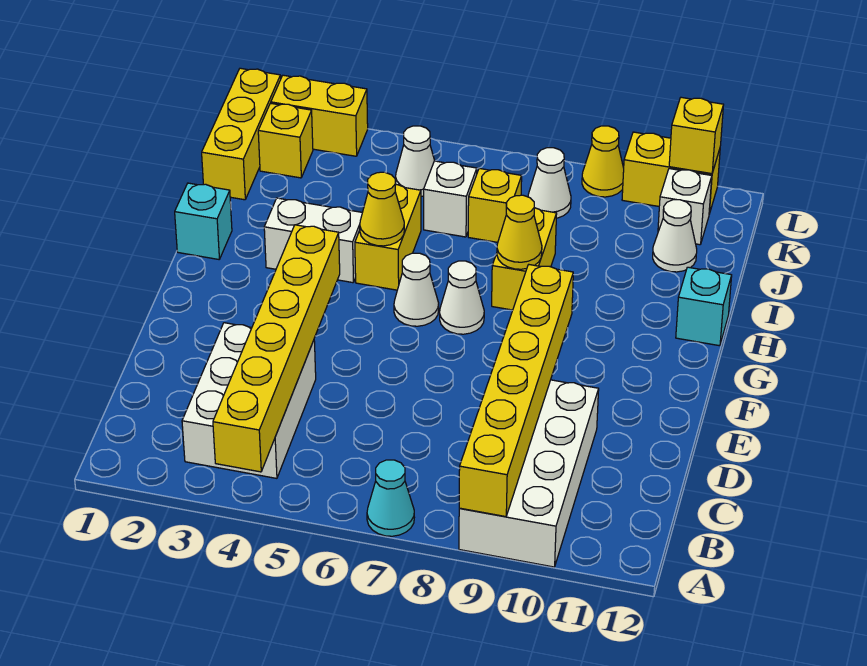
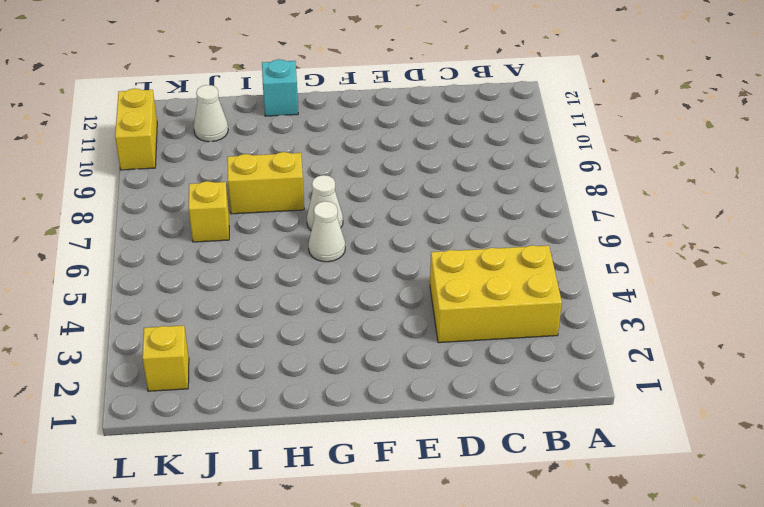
yellow brick B3:D4 level 1 -> white brick B3:D4 level 1
none -> cyan cone A7 level 1
none -> white brick A9:D10 level 1
none -> cyan brick H1 level 1

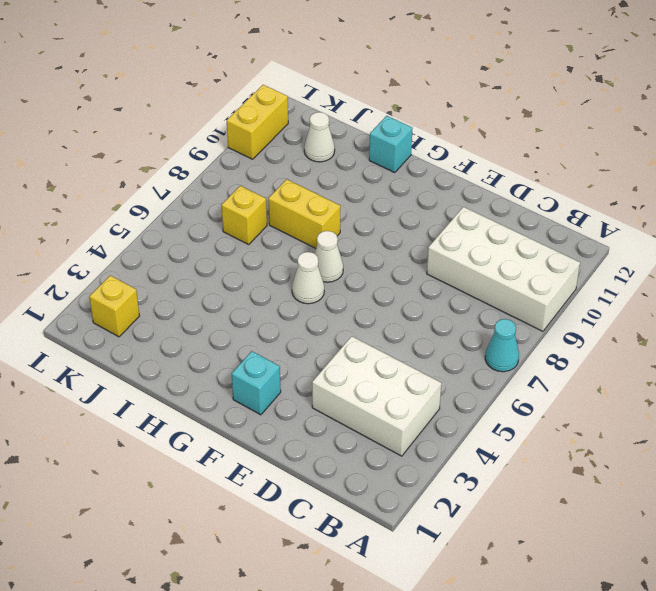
cyan brick F2 level 1 -> cyan brick H1 level 1
none -> white brick H3:H4 level 1
none -> yellow brick H5:I5 level 1
none -> yellow brick J1:L1 level 1

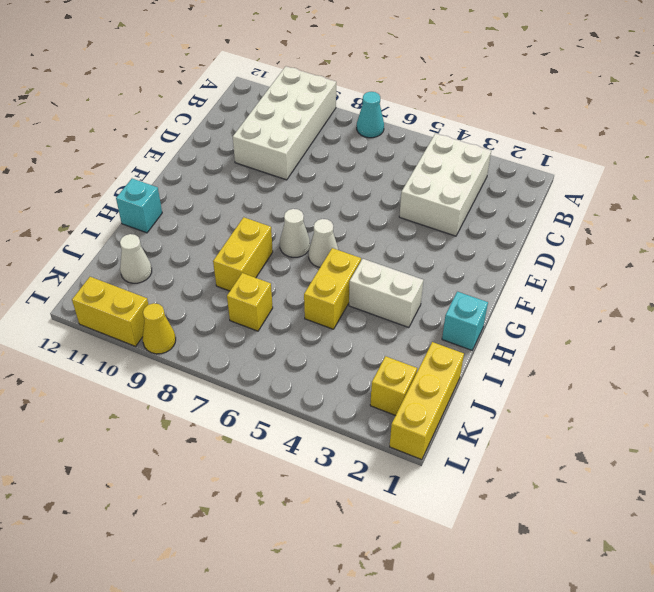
none -> white brick J6 level 1
none -> white cone K5 level 1
none -> white cone K8 level 1

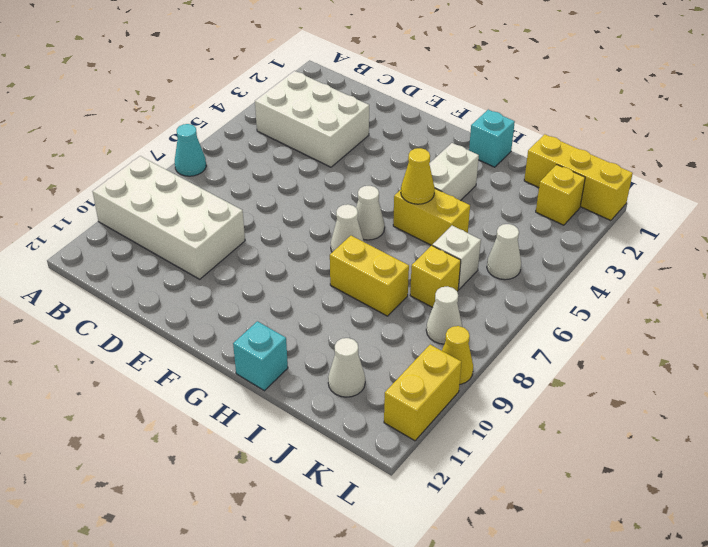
none -> white brick K11 level 1
none -> yellow brick L2:L3 level 1
none -> yellow brick A4:F4 level 2

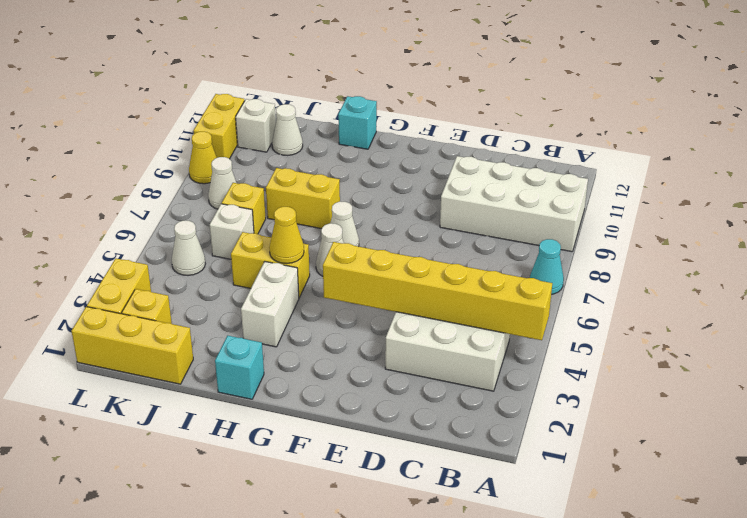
none -> yellow brick A9:F9 level 2
none -> yellow cone H8 level 2
none -> yellow brick L11 level 2

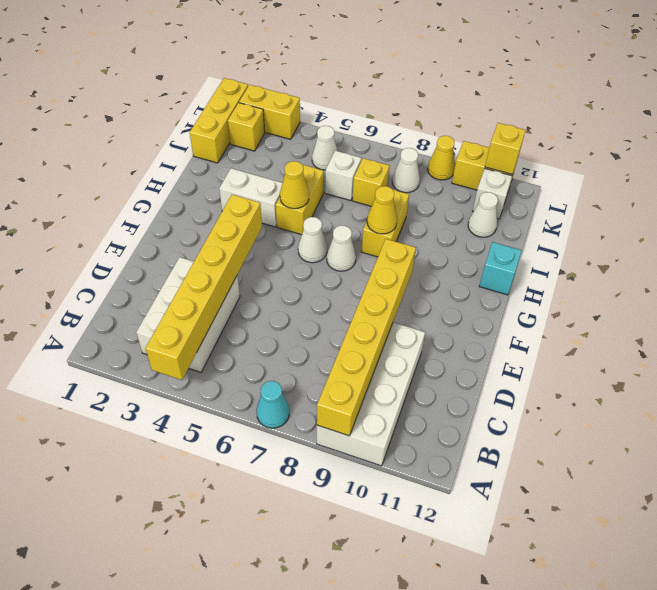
none -> cyan brick H1 level 1

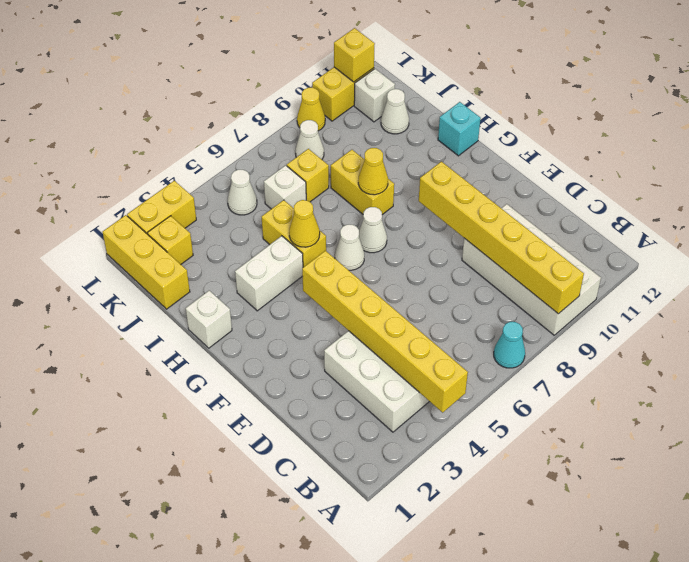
white brick H1 level 1 -> cyan brick H1 level 1

